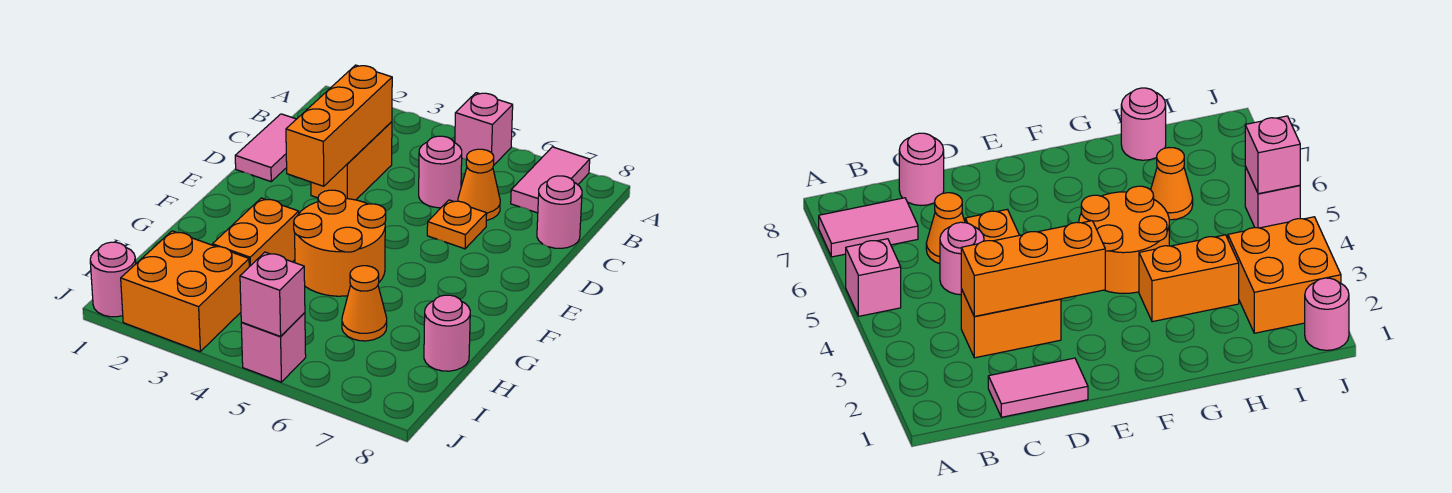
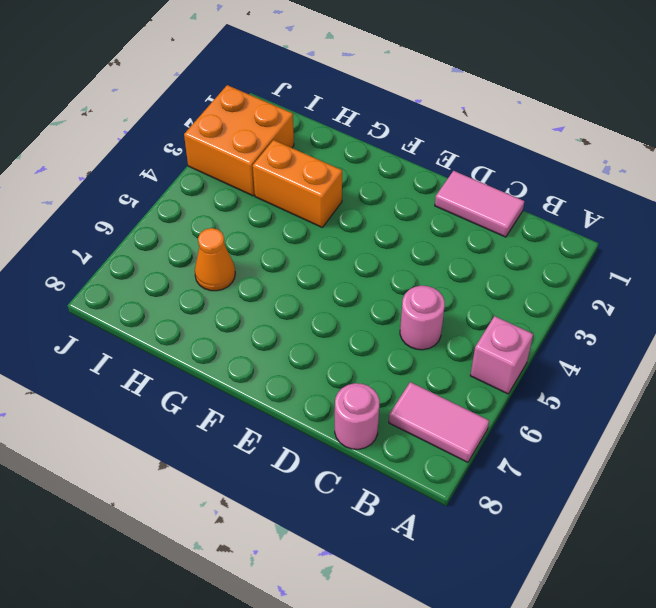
none -> orange brick C3:D3 level 1
none -> orange cone C6 level 1
none -> orange plate D6 level 1

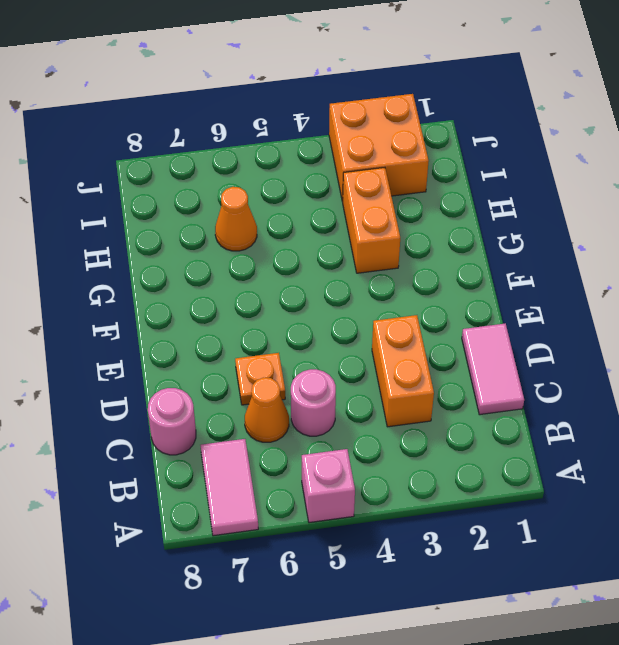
none -> orange round brick F4:G5 level 1
none -> pink round brick H8 level 1
none -> pink round brick J1 level 1

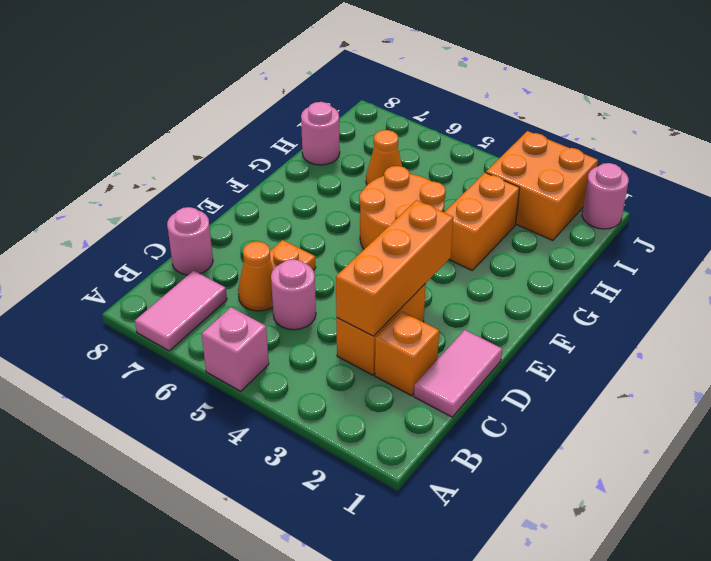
orange brick C2 level 1 -> none
none -> pink brick J5 level 1
none -> pink brick J5 level 2

